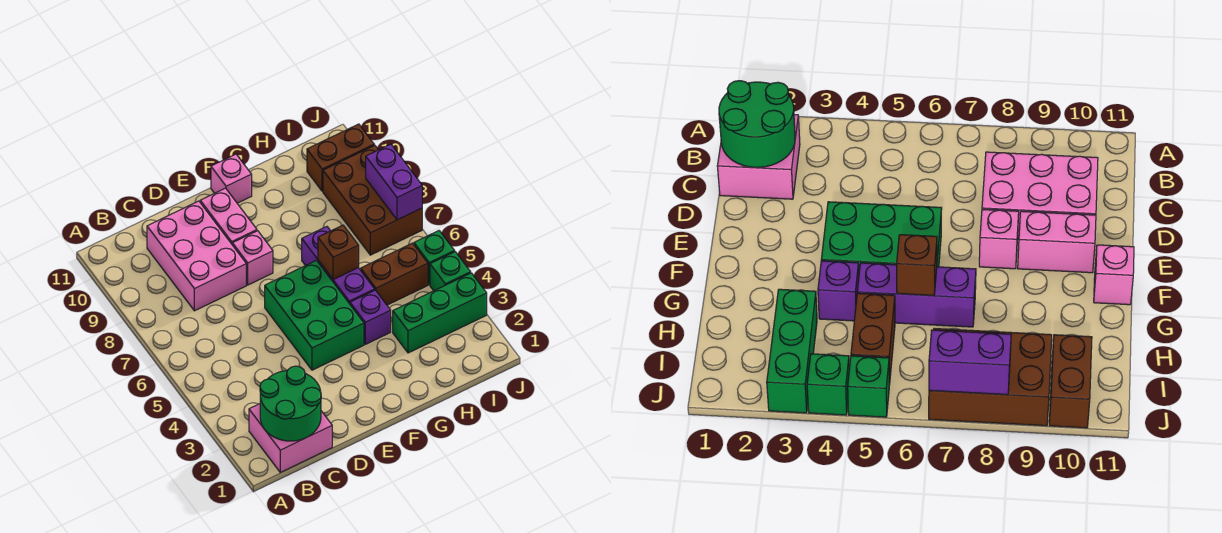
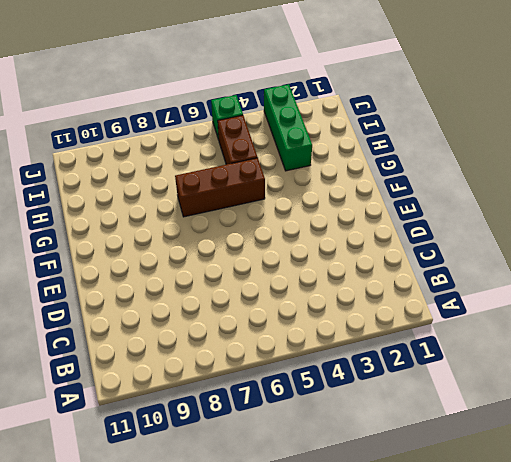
brown brick G5:G7 level 1 -> purple brick G5:G7 level 1
none -> pink brick B1:C2 level 1
none -> pink brick C8:D10 level 1
none -> green brick E4:F6 level 1

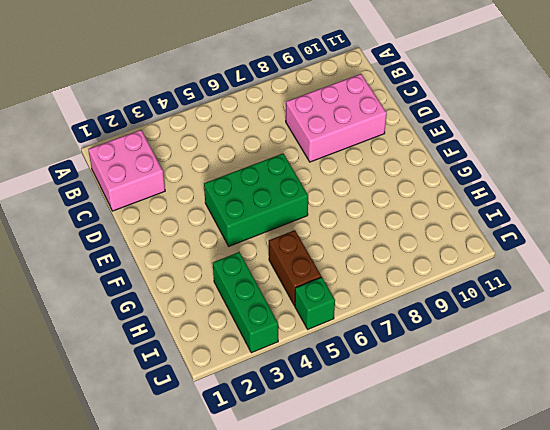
none -> pink brick E8 level 1
none -> pink brick E9:E10 level 1
none -> pink brick F11 level 1

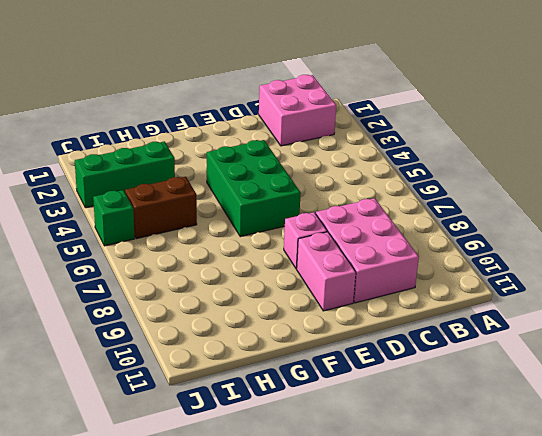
none -> pink brick F11 level 1
none -> purple brick G4 level 1
none -> purple brick G5:G7 level 1

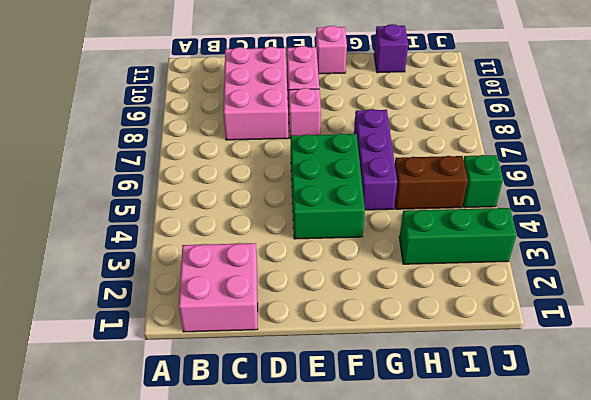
purple brick H11 level 1 -> purple brick G4 level 1
none -> brown brick I7:J9 level 1
none -> brown brick I10:J10 level 1
none -> green brick J4 level 1

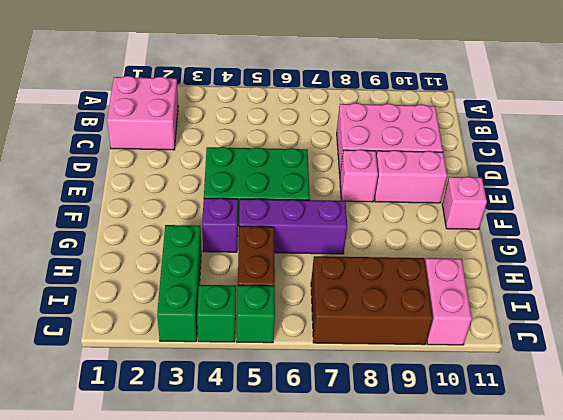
pink brick I10:J10 level 1 -> brown brick I10:J10 level 1
none -> green round brick B1:C2 level 2
none -> brown brick G6 level 2
none -> purple brick J7:J8 level 2

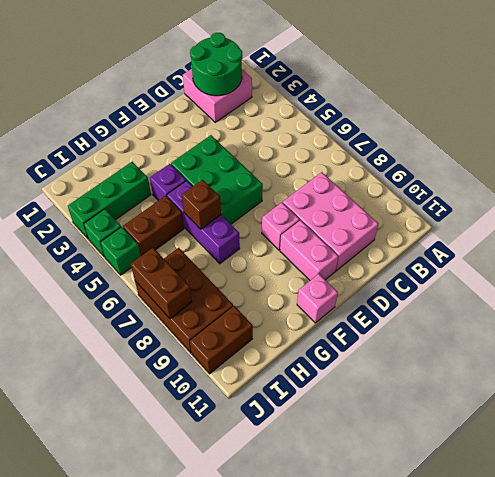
brown brick J7:J8 level 2 -> purple brick J7:J8 level 2

